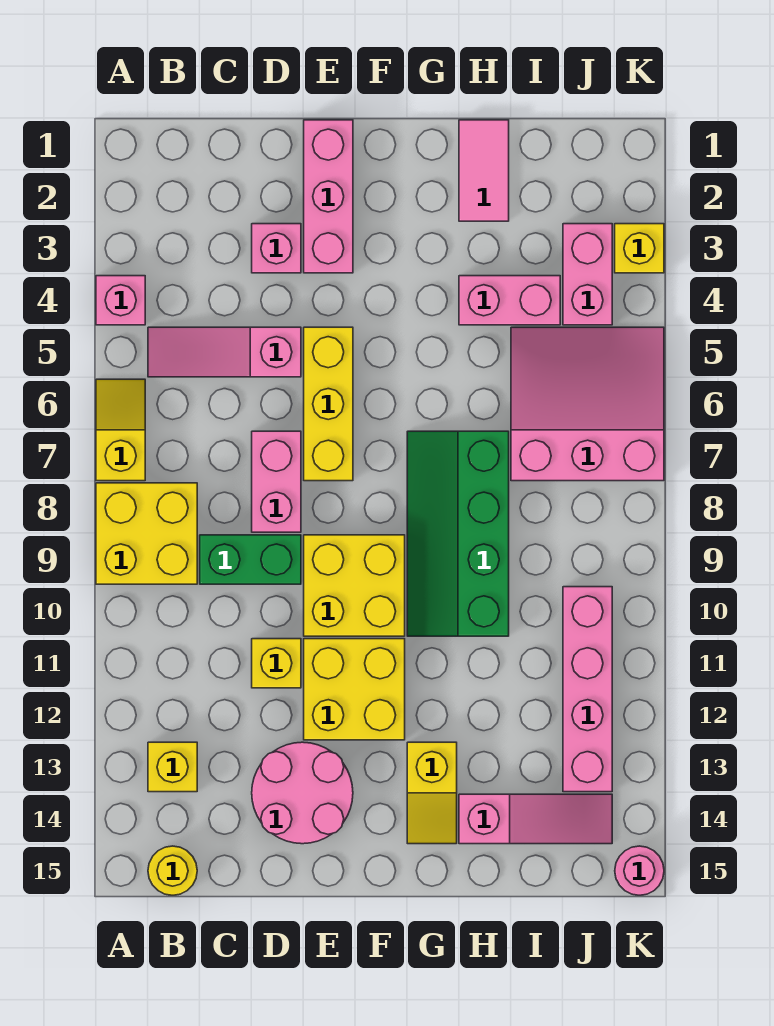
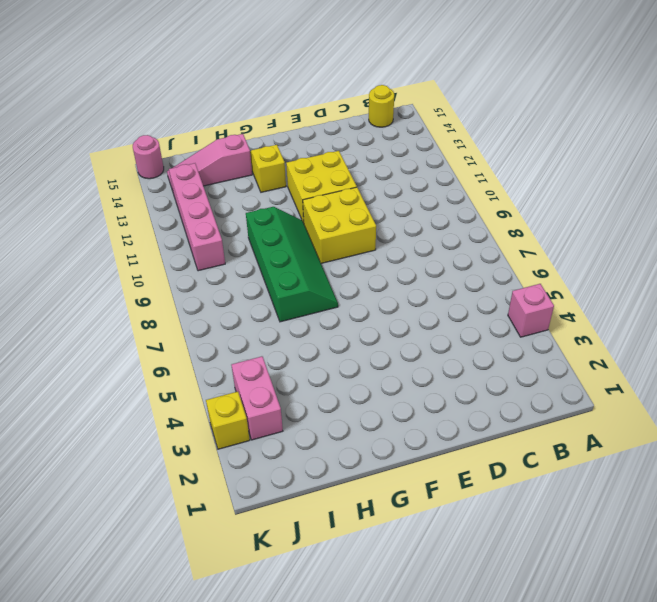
none -> yellow slope A6:A7 level 1 top 7
none -> yellow brick A8:B9 level 1
none -> pink slope B5:D5 level 1 top D

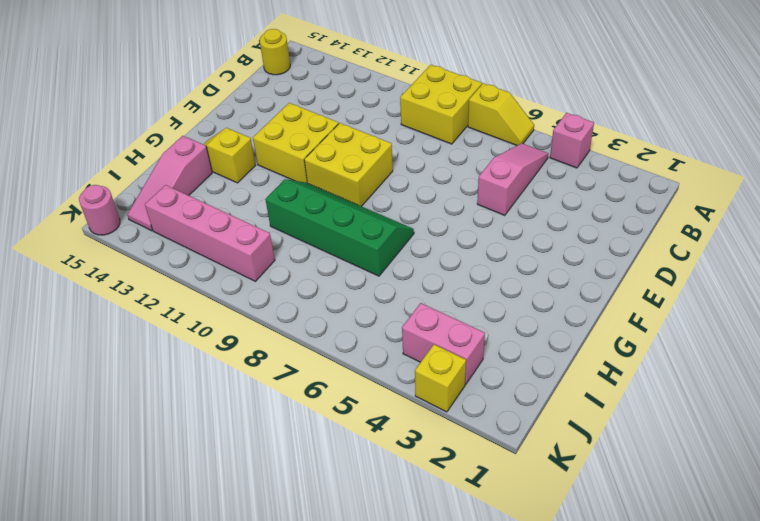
none -> yellow brick B13 level 1
none -> green brick C9:D9 level 1
none -> pink brick D3 level 1

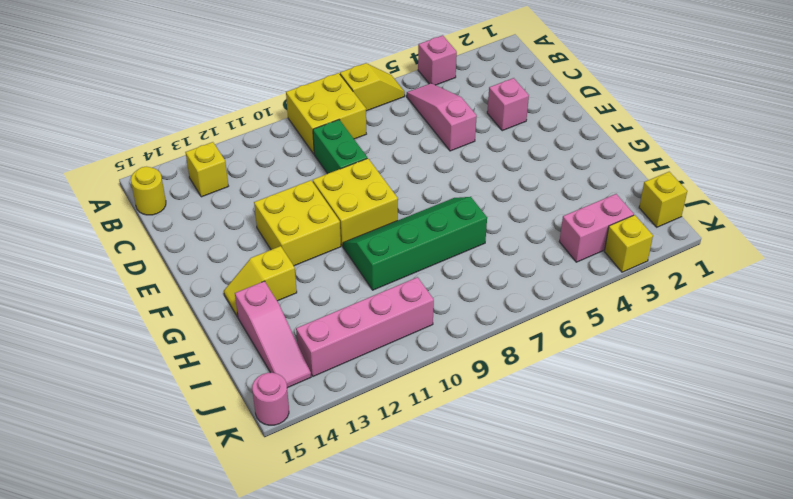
yellow brick J1 level 1 -> yellow brick D11 level 1
none -> pink brick D7:D8 level 1
none -> pink round brick D13:E14 level 1
none -> pink brick E1:E3 level 1

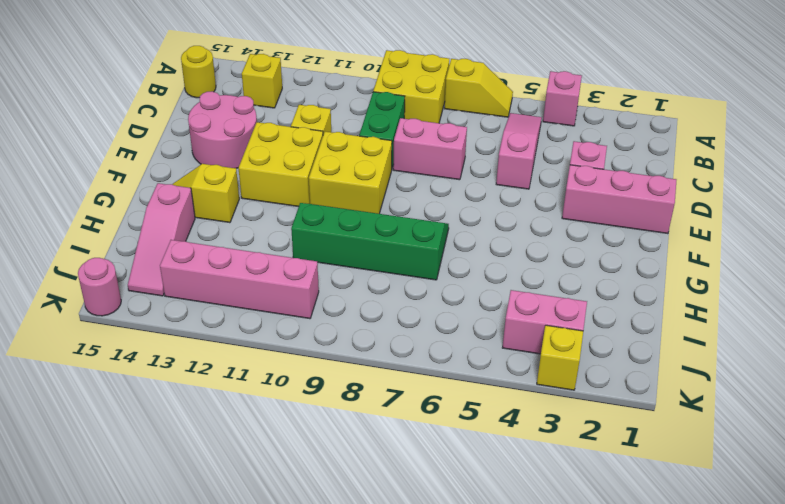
none -> yellow brick E5:E7 level 1
none -> pink tile H1:H2 level 1
none -> pink brick H4:I4 level 1

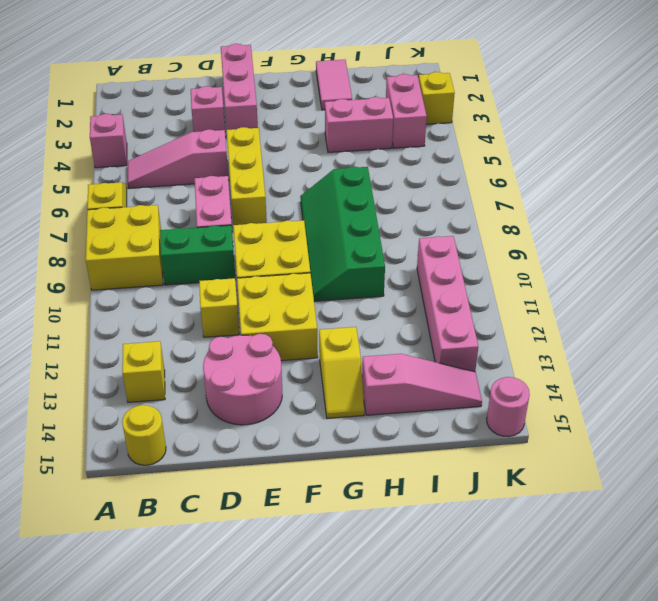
none -> pink slope I5:K7 level 1 top 7

